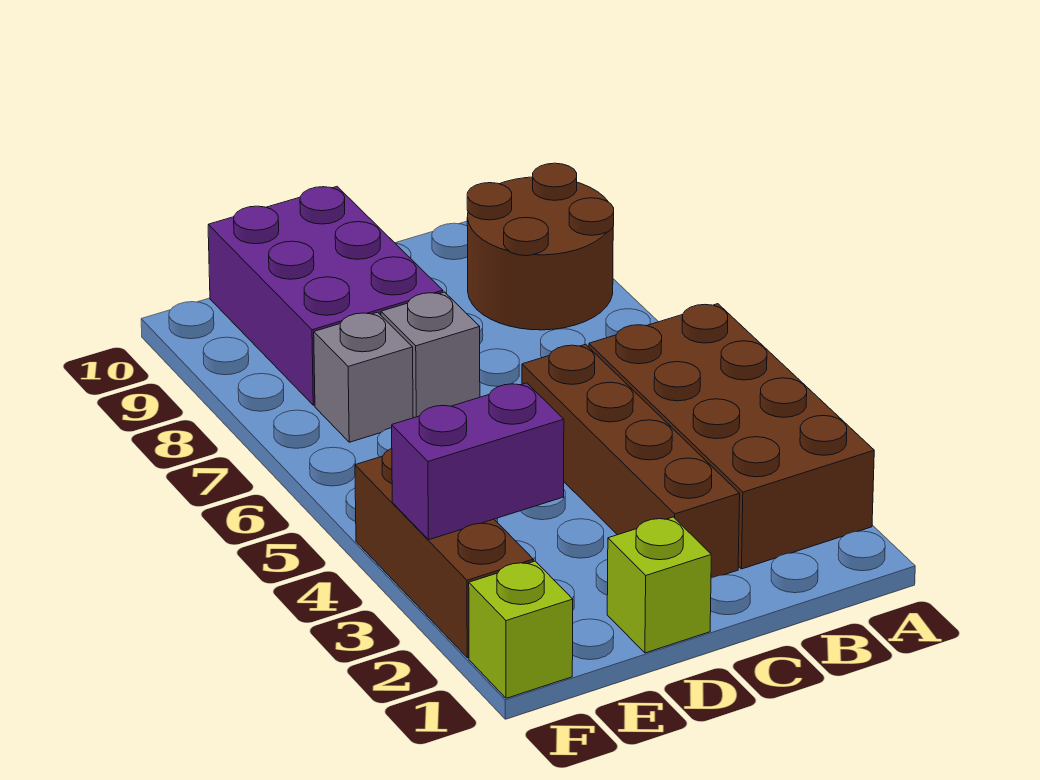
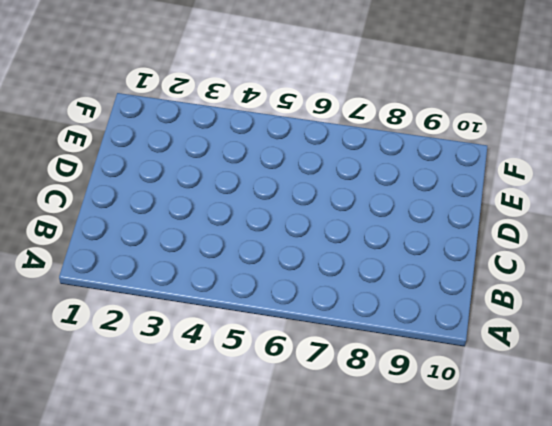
none -> brown brick A2:B5 level 1
none -> brown round brick A8:B9 level 1

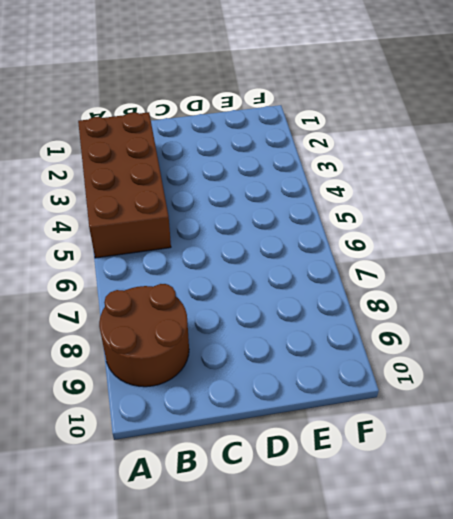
none -> brown brick C2:C5 level 1
none -> lime brick D1 level 1

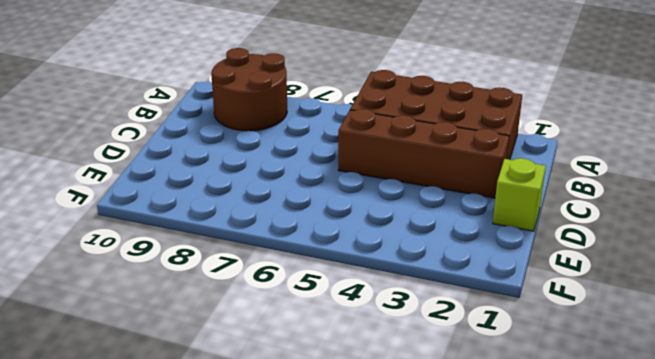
none -> grey brick D7 level 1
none -> purple brick D8:E10 level 1

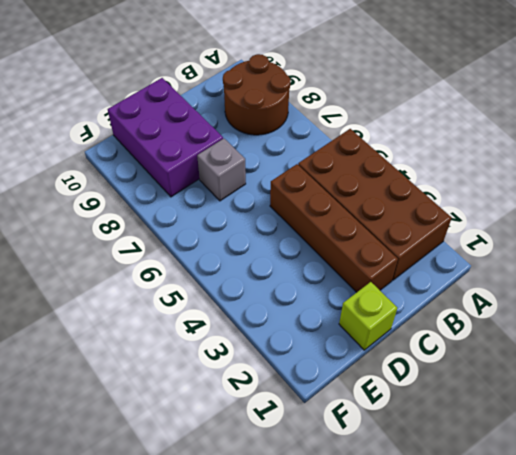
none -> grey brick E7 level 1
none -> lime brick F1 level 1

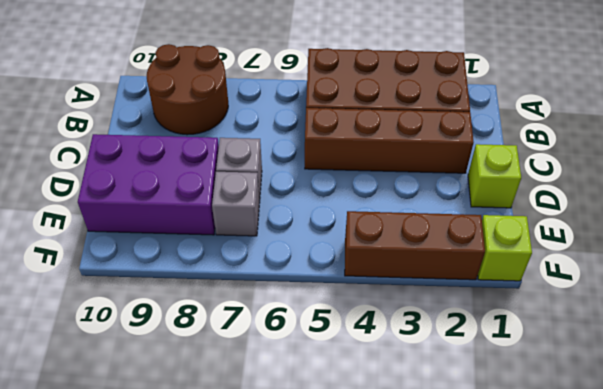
none -> purple brick E3:F3 level 2

